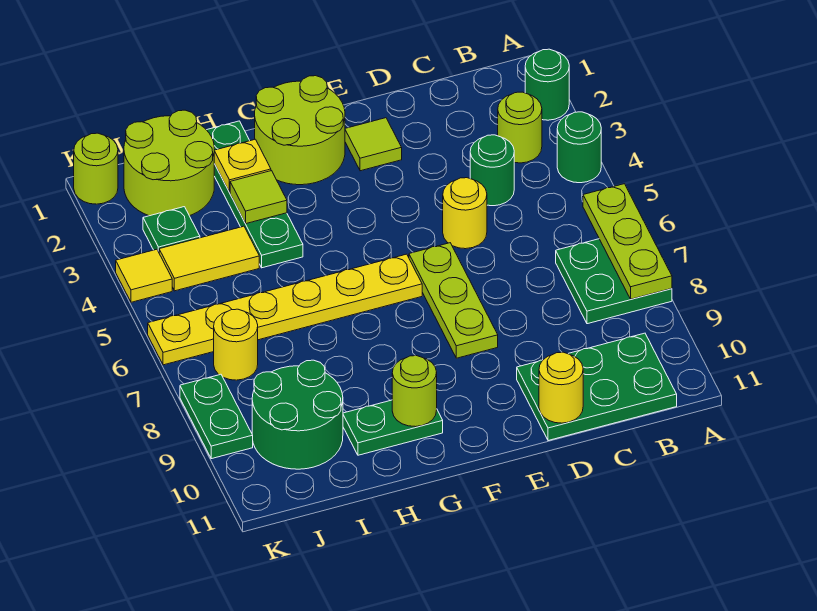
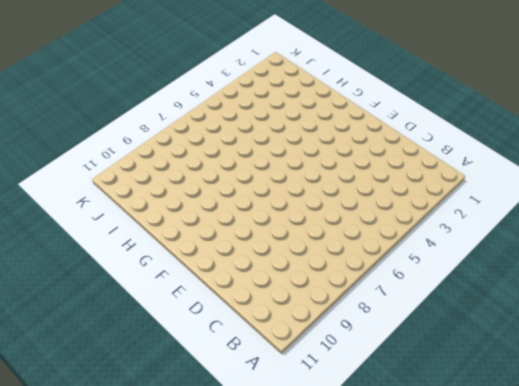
none -> green round brick A2 level 1
none -> green round brick A4 level 1
none -> green plate A7:B8 level 1

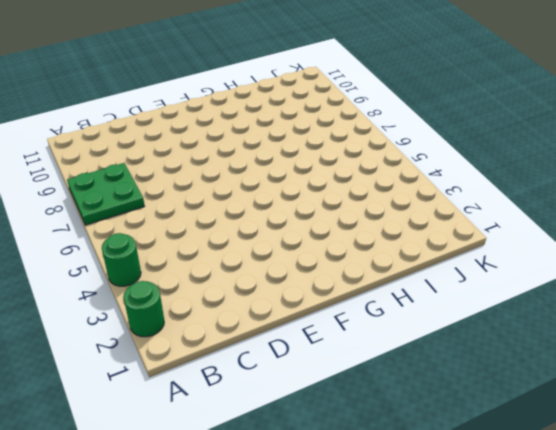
none -> lime round brick B3 level 1
none -> green plate B10:D11 level 1
none -> green round brick C4 level 1

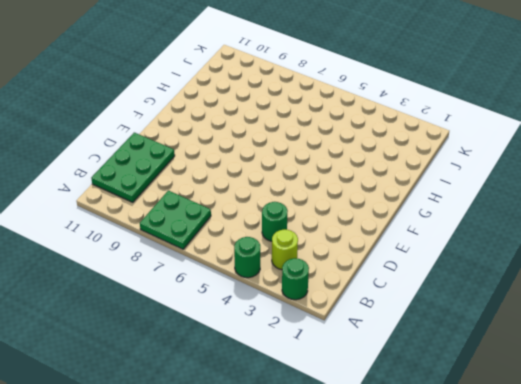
none -> yellow round brick D5 level 1
none -> lime tile E2 level 1
none -> lime plate E6:E8 level 1

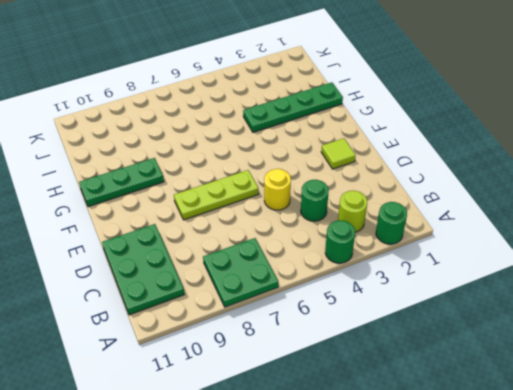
green plate G9:G11 level 1 -> green plate G10:H10 level 1
none -> lime round brick F1:G2 level 1
none -> yellow plate F6:K6 level 1
none -> lime round brick I1:J2 level 1

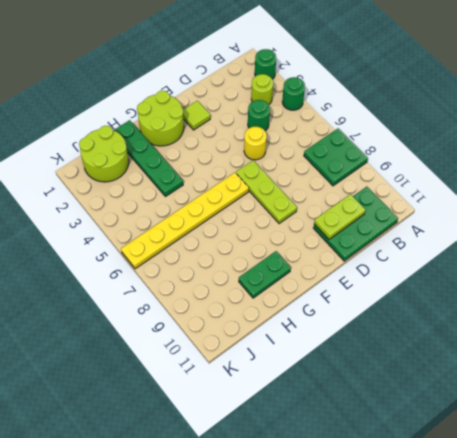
lime plate C10:D10 level 2 -> none
none -> yellow tile I4:J4 level 1
none -> green round brick I9:J10 level 1
none -> green plate J3 level 1

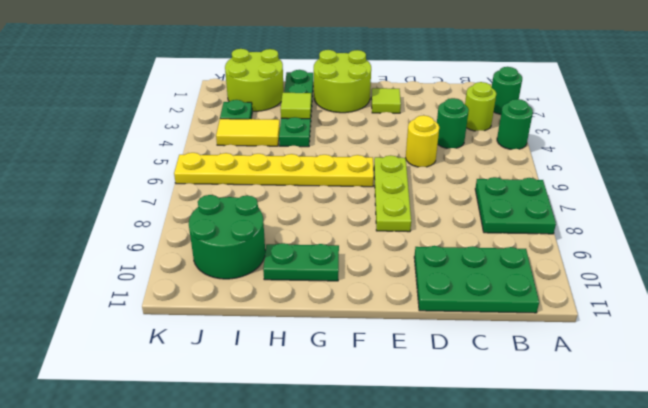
none -> yellow round brick J7 level 1
none -> lime round brick K1 level 1
none -> yellow tile K4 level 1

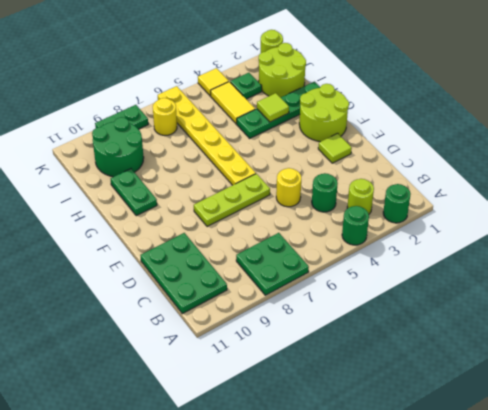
none -> lime plate A6:A8 level 2
none -> yellow round brick D11 level 2
none -> lime round brick G10 level 2

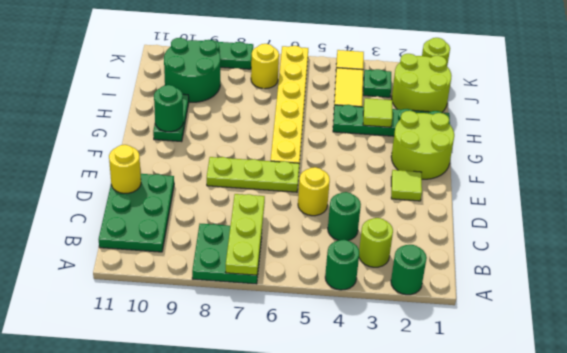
lime plate A7:C7 level 2 -> lime plate A6:A8 level 2
green round brick G10 level 2 -> lime round brick G10 level 2
none -> yellow plate H2 level 2

